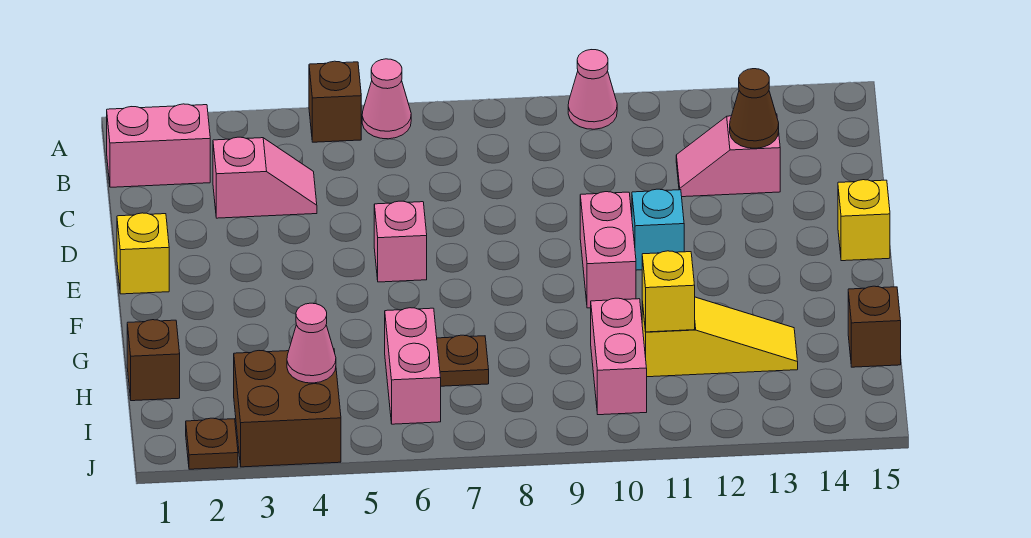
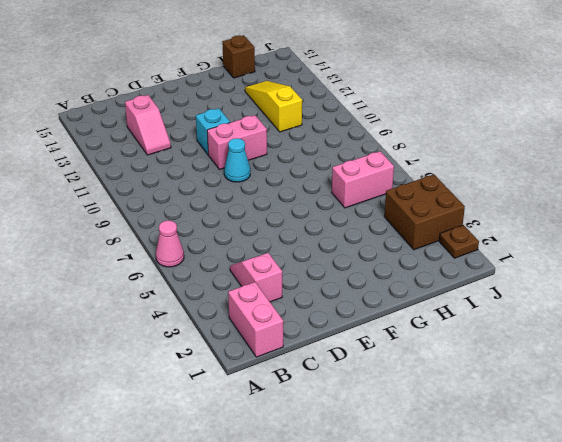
cyan cone E9 level 1 -> none
none -> brown brick A5 level 1
none -> pink cone A10 level 1
none -> yellow brick E1 level 1

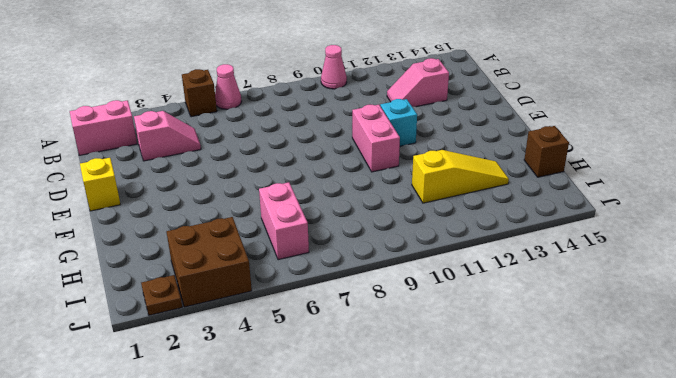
none -> pink brick E6 level 1
none -> yellow brick E15 level 1
none -> brown brick H1 level 1

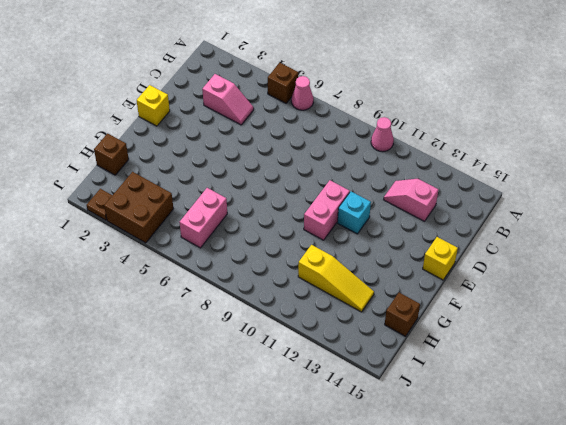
none -> pink brick B1:B2 level 1
none -> pink brick E6 level 1
none -> brown plate H7 level 1

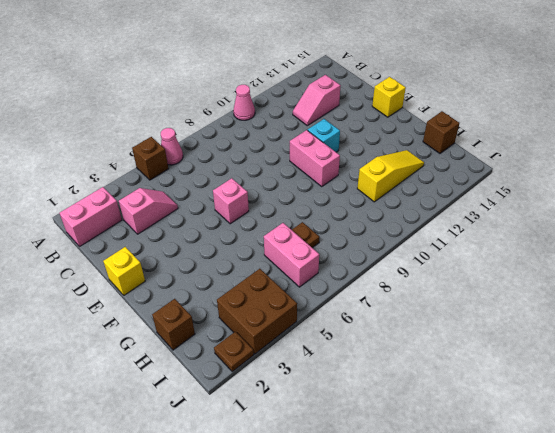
none -> pink brick H10:I10 level 1
none -> brown cone C13 level 2
none -> yellow brick H11 level 2

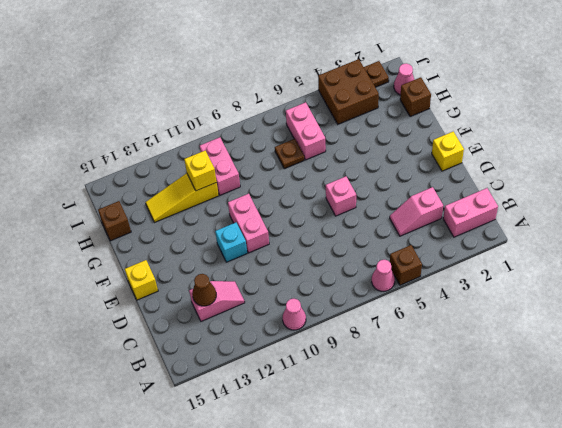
pink cone I1 level 1 -> pink cone I4 level 2

